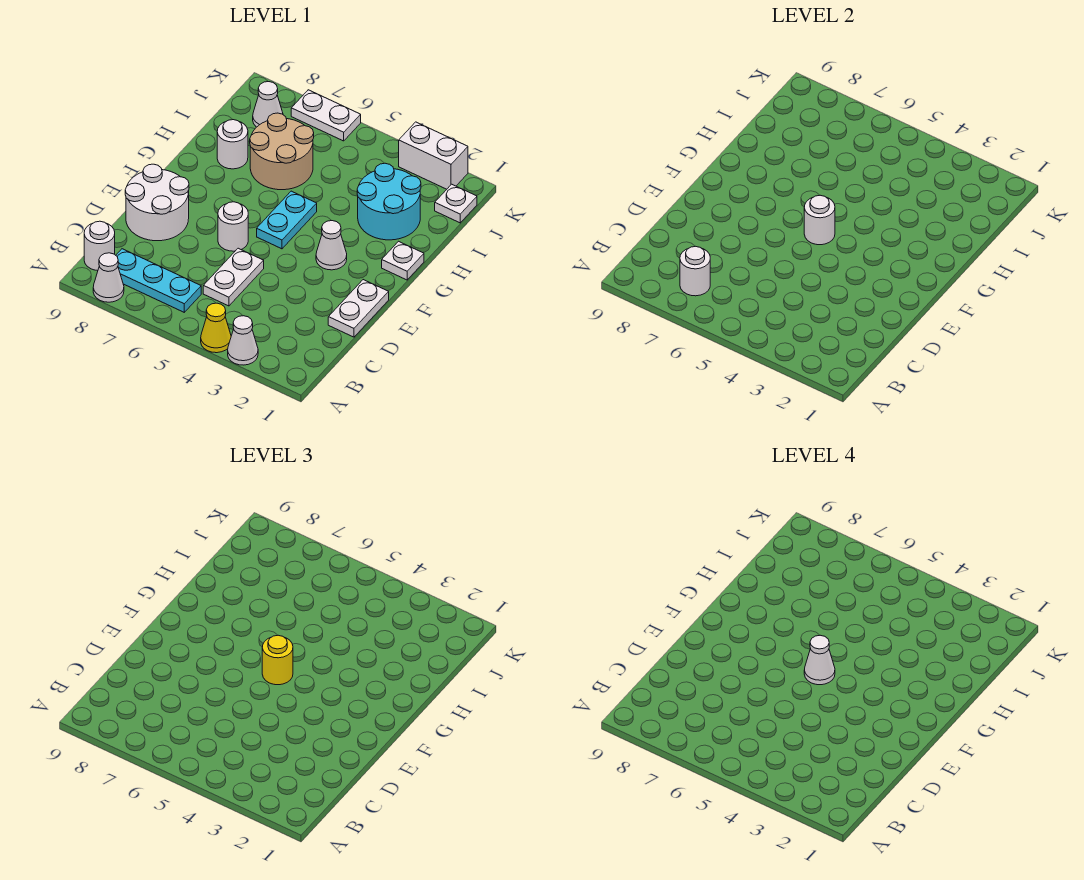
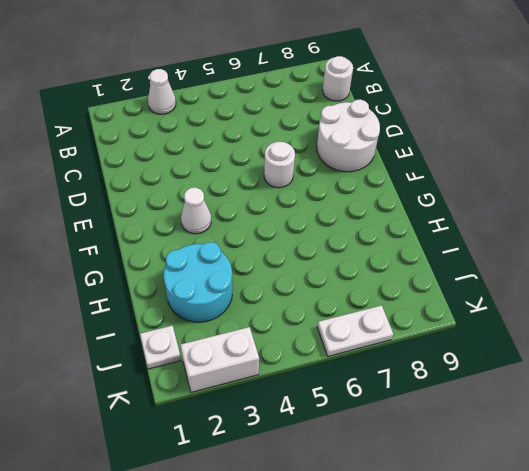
none -> yellow cone A4 level 1
none -> white cone A8 level 1
none -> cyan plate B6:B8 level 1

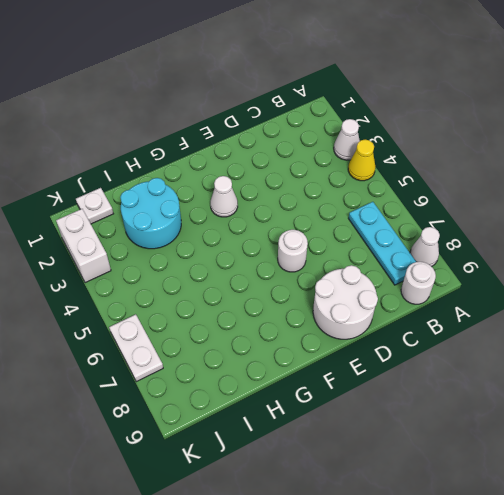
none -> white plate C5:D5 level 1
none -> white plate D1:E1 level 1
none -> cyan plate F5:G5 level 1

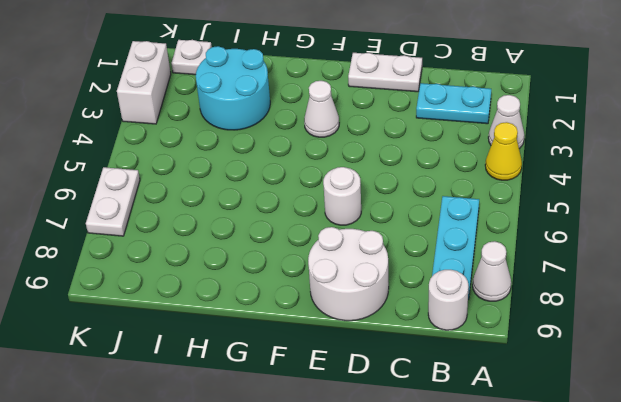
cyan plate B2:C2 level 1 -> cyan plate F5:G5 level 1
none -> white plate C5:D5 level 1
none -> white plate G1 level 1
none -> tan round brick H6:I7 level 1

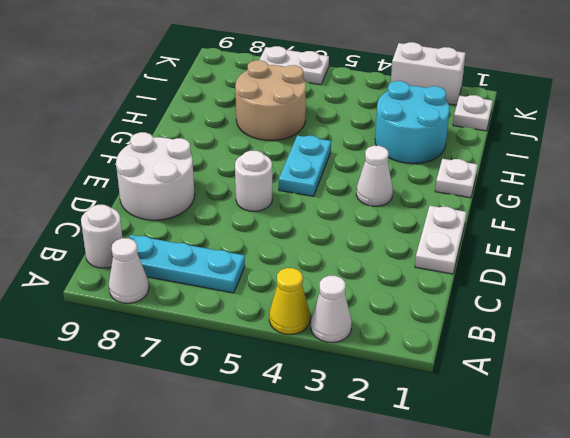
none -> white plate C5:D5 level 1
none -> white round brick H8 level 1
none -> white cone J8 level 1

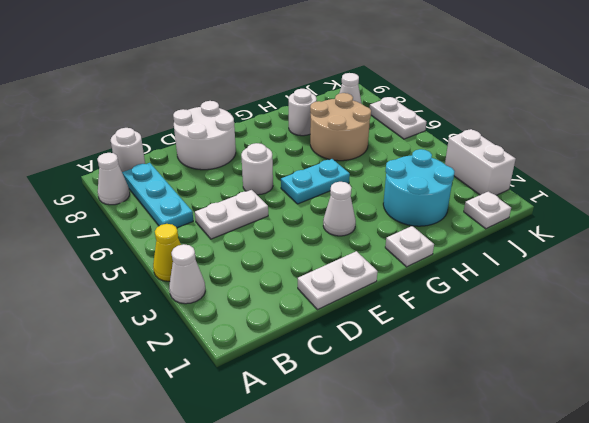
none -> white round brick B7 level 2
none -> white round brick F5 level 2
none -> yellow round brick F5 level 3

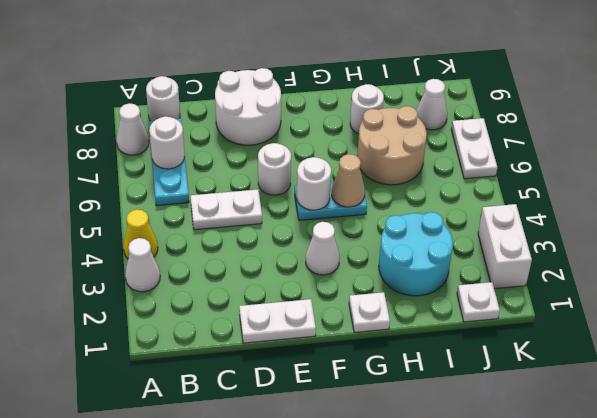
tan cone G5 level 2 -> none
none -> yellow round brick F5 level 3
none -> white cone F5 level 4

